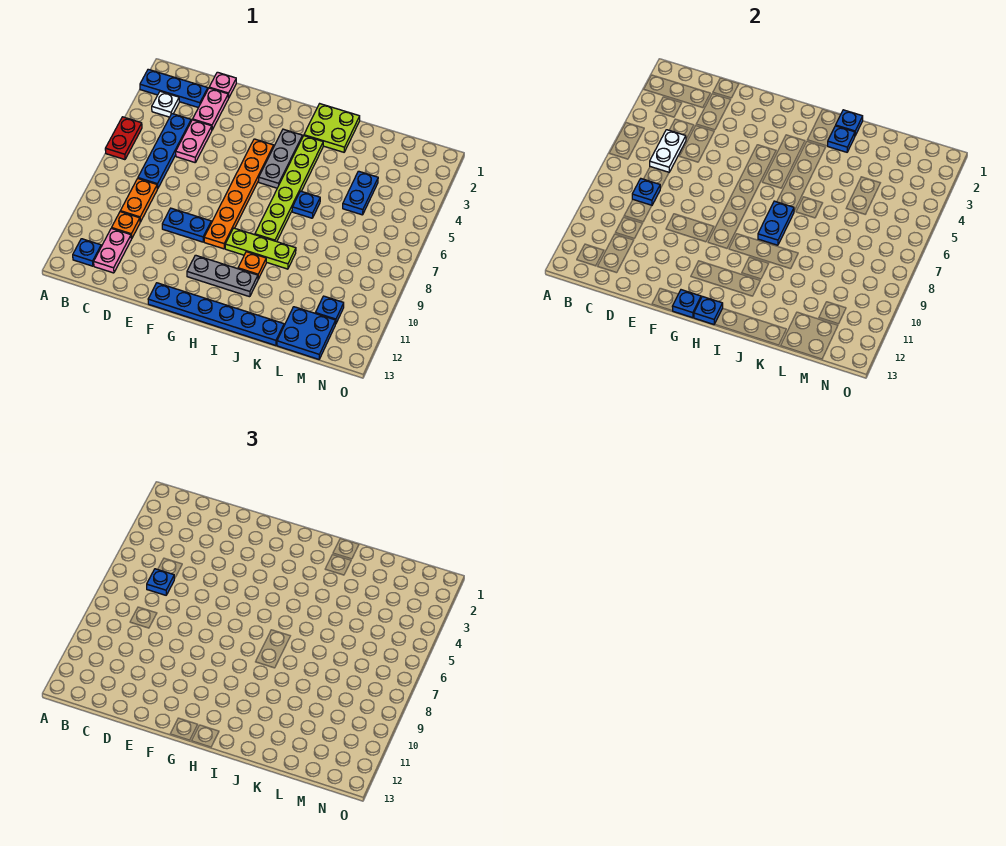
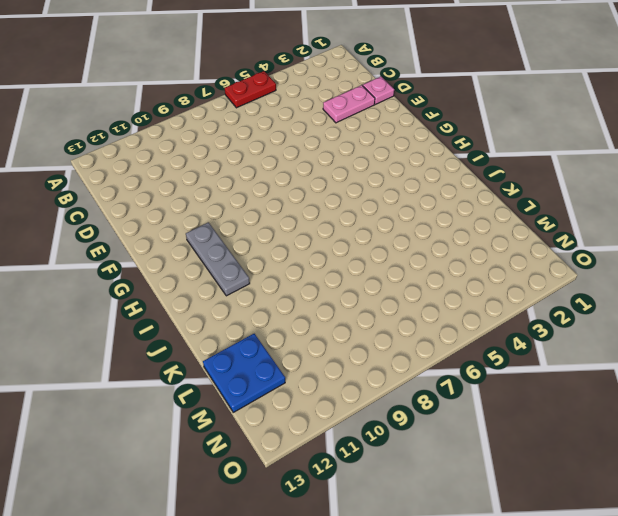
none -> blue plate A2:C2 level 1
none -> white plate B3 level 1
none -> blue plate B12 level 1
none -> blue plate C4:C7 level 1

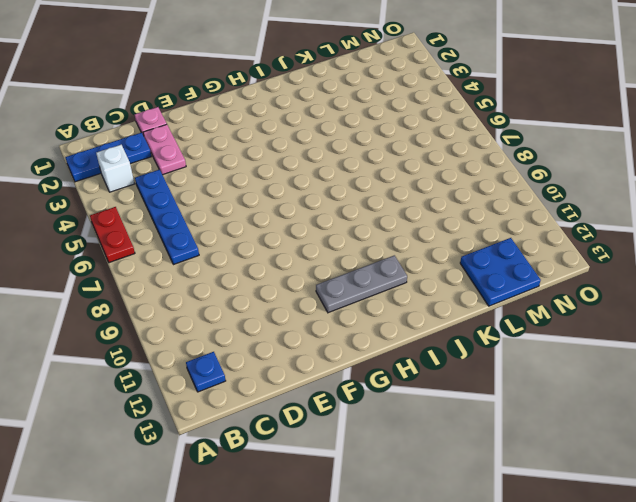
white brick B3 level 1 -> white plate B3 level 1
none -> orange plate C8:C9 level 1
none -> orange plate C10 level 1
none -> pink plate C11:C12 level 1
none -> pink plate D4:D5 level 1

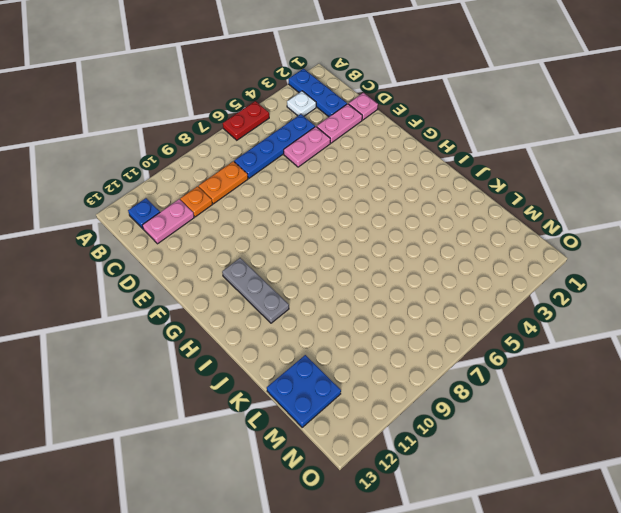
none -> blue plate E9:F9 level 1
none -> blue plate F13:K13 level 1
none -> orange plate G4:G9 level 1
none -> grey plate H3:H5 level 1

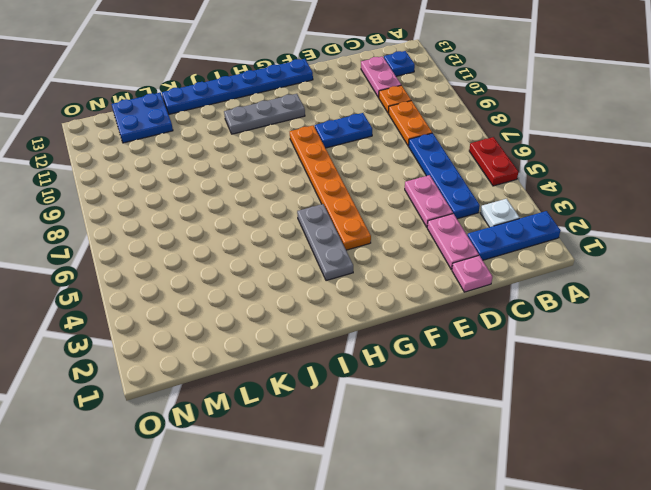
none -> lime plate H9:J9 level 1
none -> lime plate I1:J2 level 1
none -> lime plate I3:I8 level 1
none -> orange plate I10 level 1

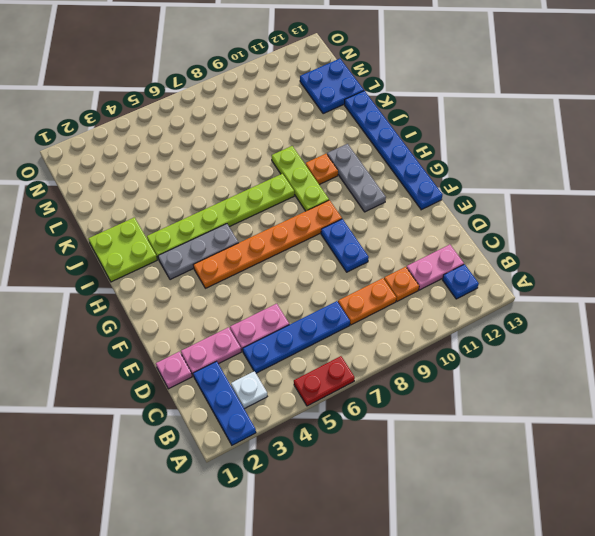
none -> blue plate J6 level 1
none -> blue plate L4:L5 level 1
none -> blue plate M11 level 1
none -> white plate C5:C6 level 2

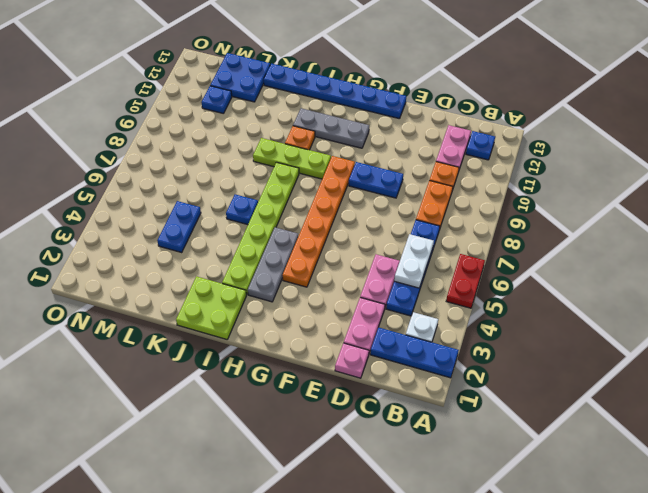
none -> blue plate C8 level 2
none -> blue plate G13 level 2
none -> blue plate H13 level 2
none -> blue plate I7:I8 level 2

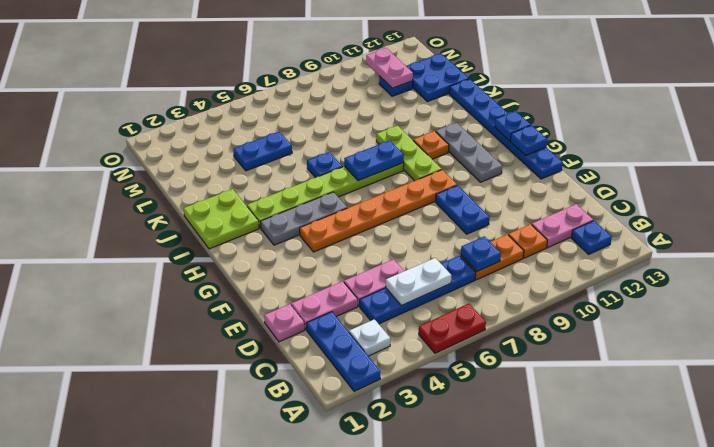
pink plate M11:N11 level 2 -> none
none -> blue plate J1 level 2
none -> blue plate J2 level 2
none -> blue plate C6 level 3

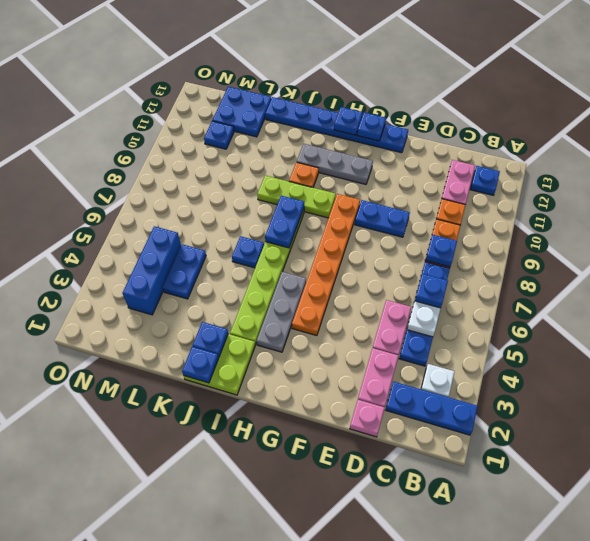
blue brick M3:M5 level 1 -> none
none -> red plate A5:A6 level 1

